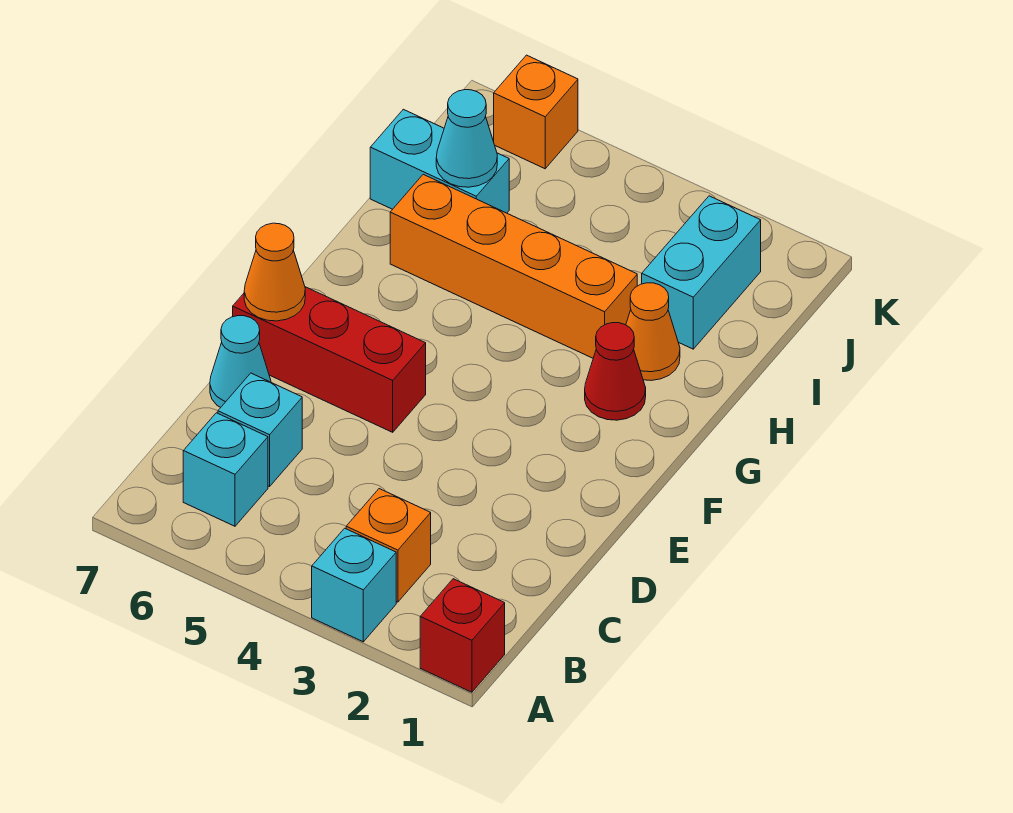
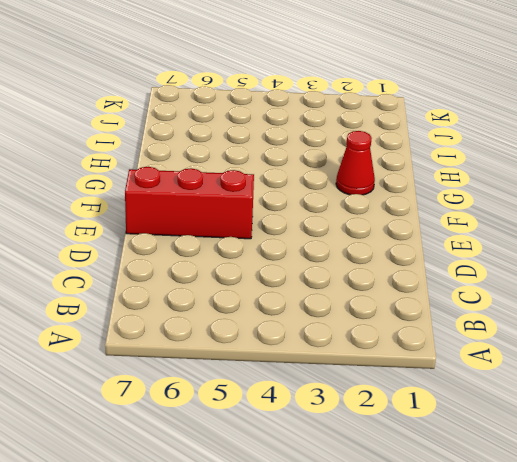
none -> red brick A1 level 1
none -> cyan brick A3 level 1
none -> orange brick B3 level 1

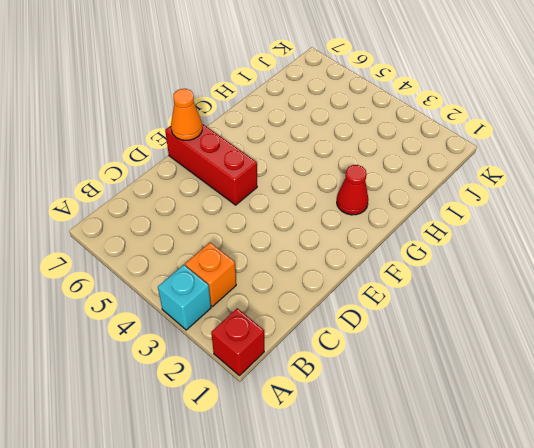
none -> cyan brick B6 level 1
none -> cyan brick C6 level 1
none -> cyan cone D7 level 1

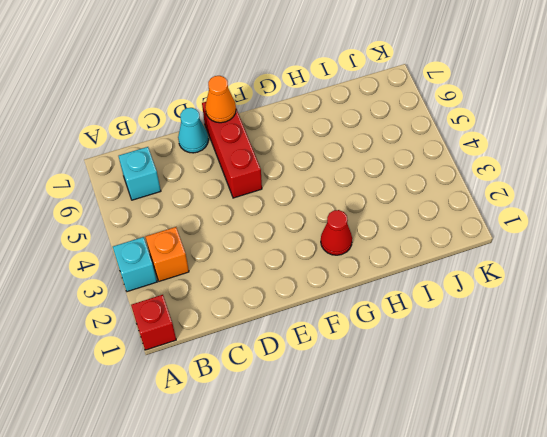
none -> cyan brick C6 level 1
none -> orange cone H2 level 1
none -> orange brick H3:H6 level 1

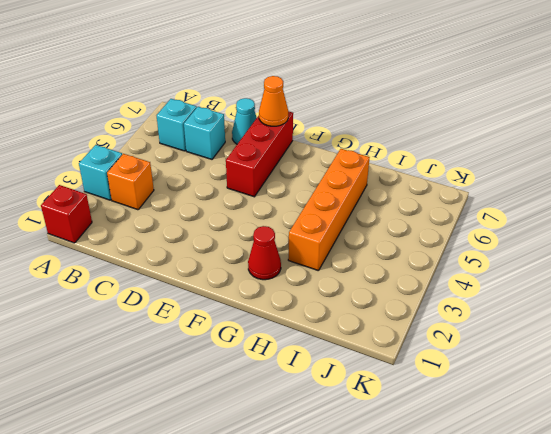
none -> orange cone H2 level 1
none -> cyan brick I2:J2 level 1
none -> cyan brick I6:I7 level 1

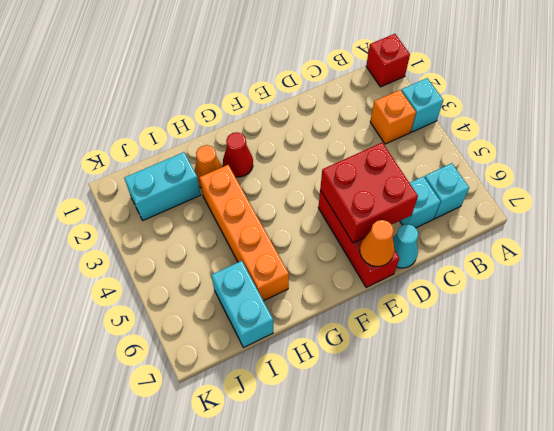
red brick D5:E6 level 2 -> none
none -> orange brick K6 level 1
none -> cyan cone I6 level 2

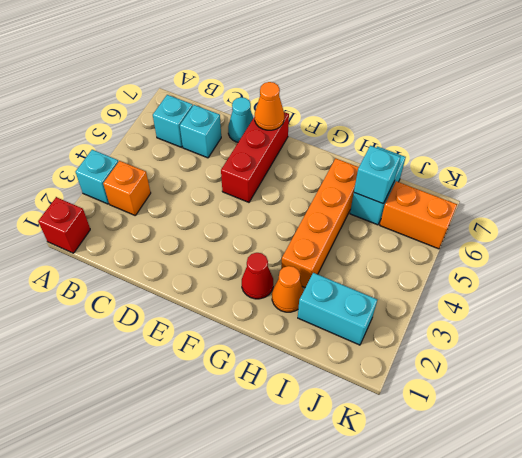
cyan brick I6 level 2 -> cyan cone I6 level 2
orange brick J6:K6 level 1 -> orange brick K6 level 1

